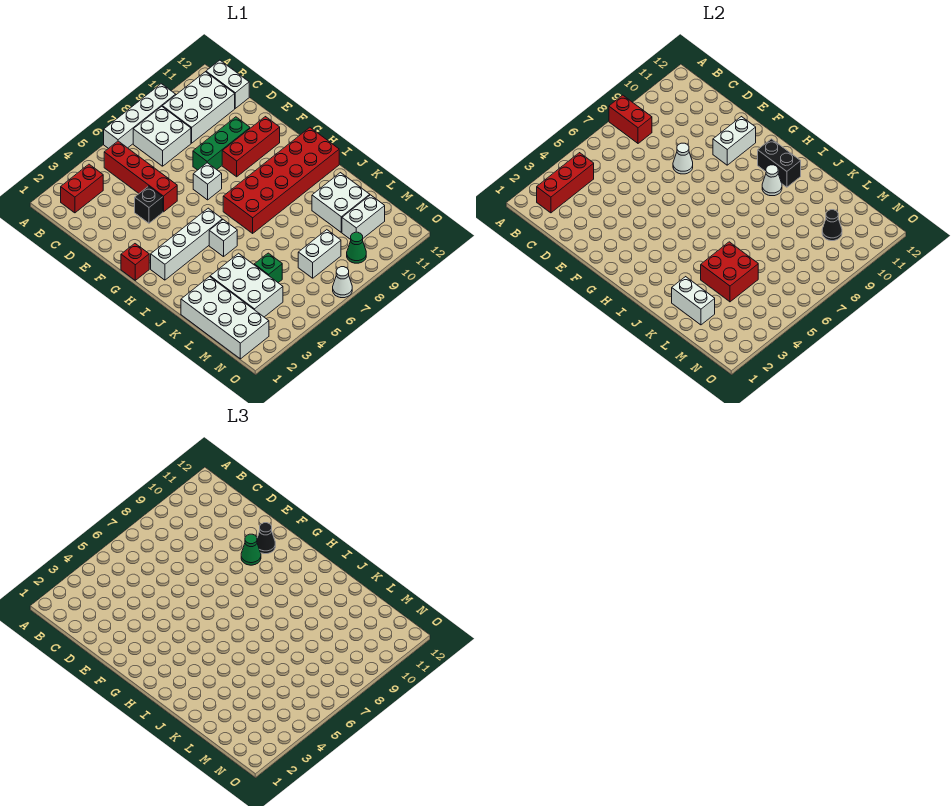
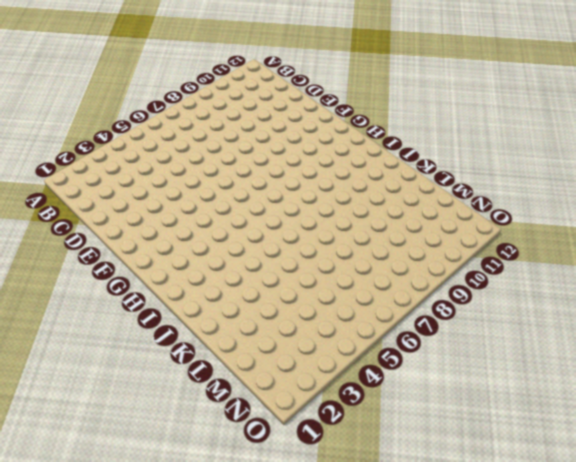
none -> white brick A6:A9 level 1
none -> red brick B2:B3 level 1
none -> red brick B5:E5 level 1
none -> white brick B7:C8 level 1

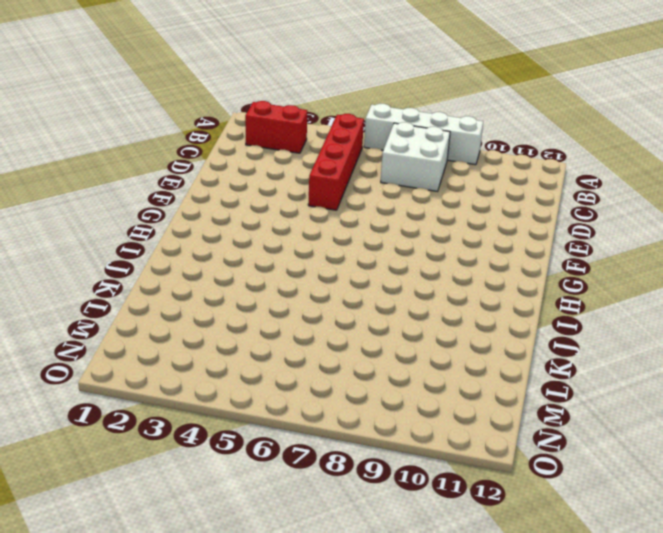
none -> white brick B9:C11 level 1
none -> white brick B12:C12 level 1
none -> black brick E4 level 1
none -> green brick E8:E10 level 1

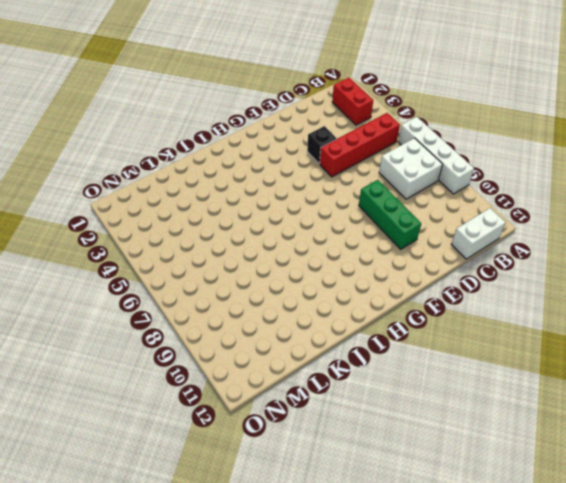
none -> white brick B9:C11 level 1
none -> white brick F7 level 1
none -> red brick F9:F11 level 1
none -> red brick G1 level 1

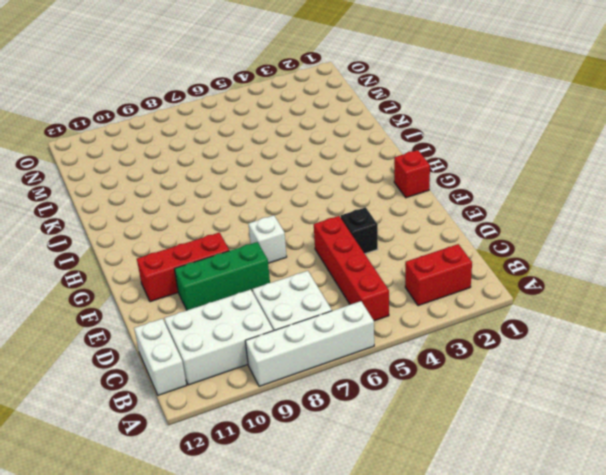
none -> white brick H2:H5 level 1
none -> red brick H7:I12 level 1
none -> white brick I5 level 1
none -> white brick K1:N2 level 1

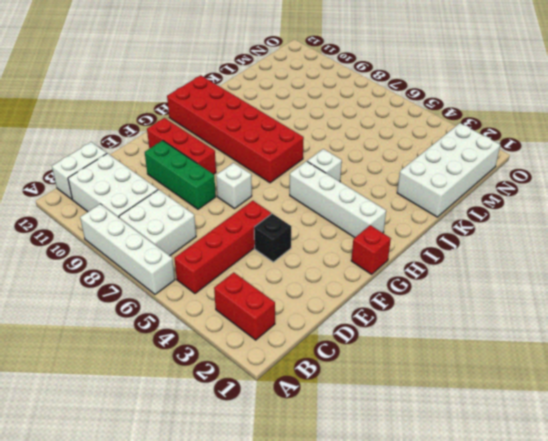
none -> white brick K3:M4 level 1
none -> white brick K10:L11 level 1
none -> green brick L5 level 1
none -> white brick M7:M8 level 1

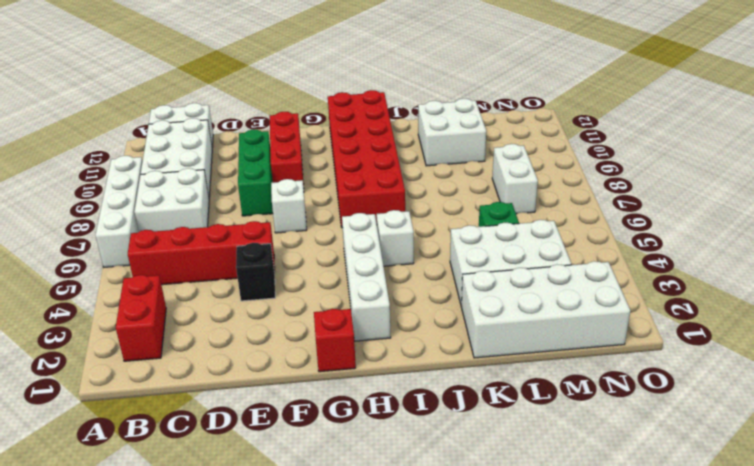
none -> white brick M10:M11 level 1
none -> green cone N9 level 1
none -> white cone O7 level 1
none -> red brick A8:B8 level 2

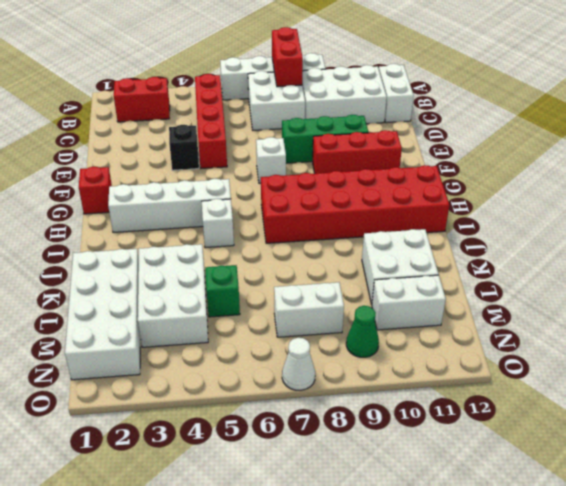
none -> red brick B2:B4 level 2
none -> white cone E8 level 2
none -> white brick F10:F11 level 2
none -> black brick H11:I11 level 2

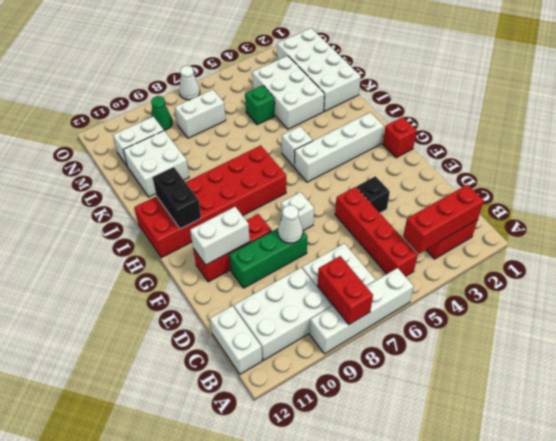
none -> white cone I10 level 2
none -> white brick K2:L2 level 2
none -> red brick K4:L5 level 2
none -> black cone M10 level 2

